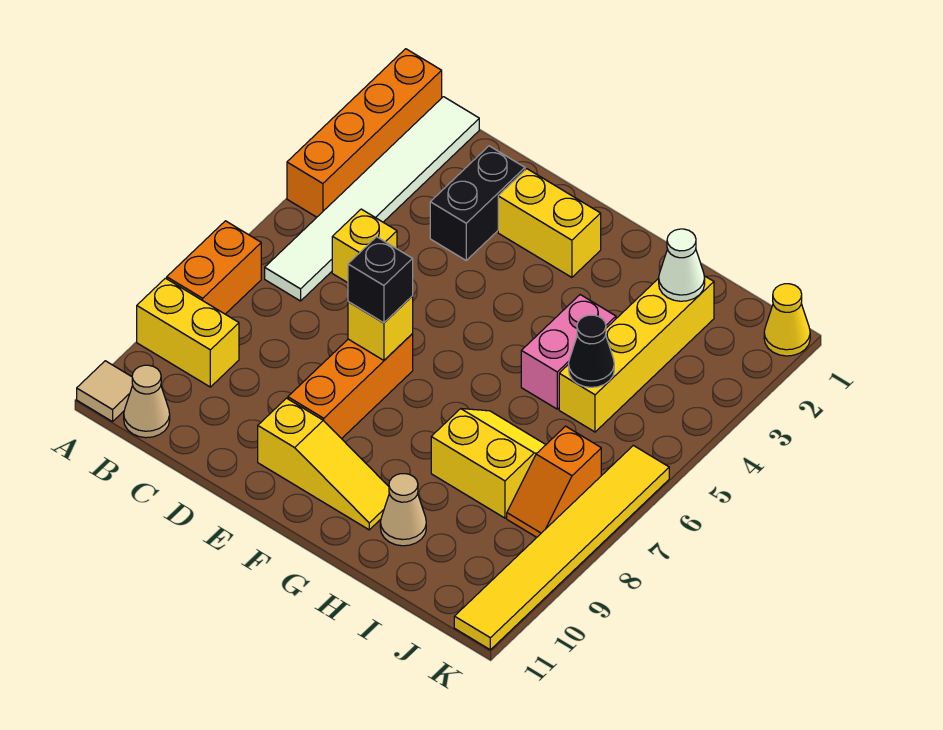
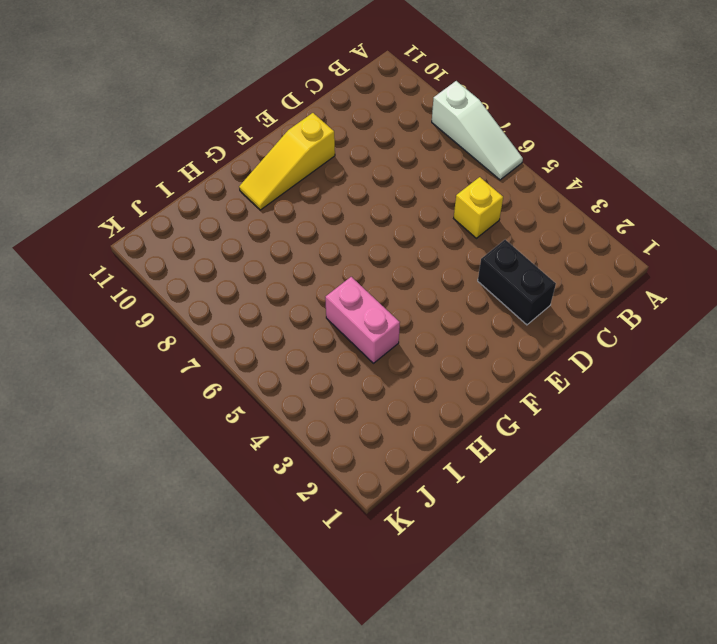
white slope A6:A8 level 1 top 8 -> orange brick A7:A8 level 1
none -> orange brick A1:A4 level 1
none -> yellow brick A9:B9 level 1
none -> tan tile A11 level 1

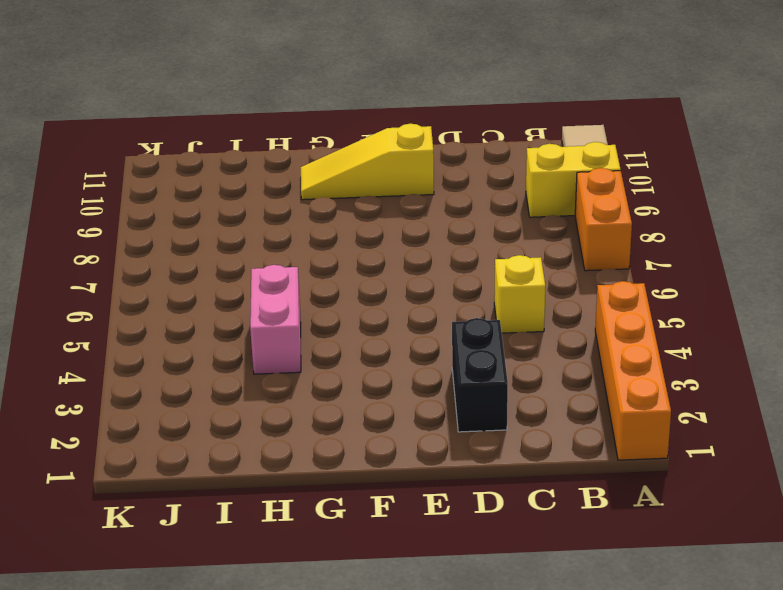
none -> white tile B1:B6 level 1
none -> tan cone B11 level 1
none -> yellow brick E2:F2 level 1

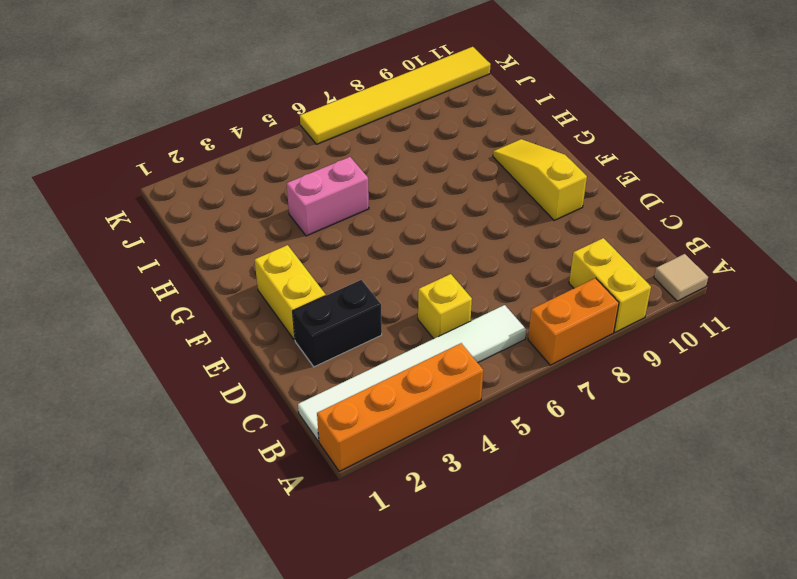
none -> tan cone B11 level 1
none -> orange brick E7:E9 level 1
none -> yellow slope H7:I8 level 1 top 8

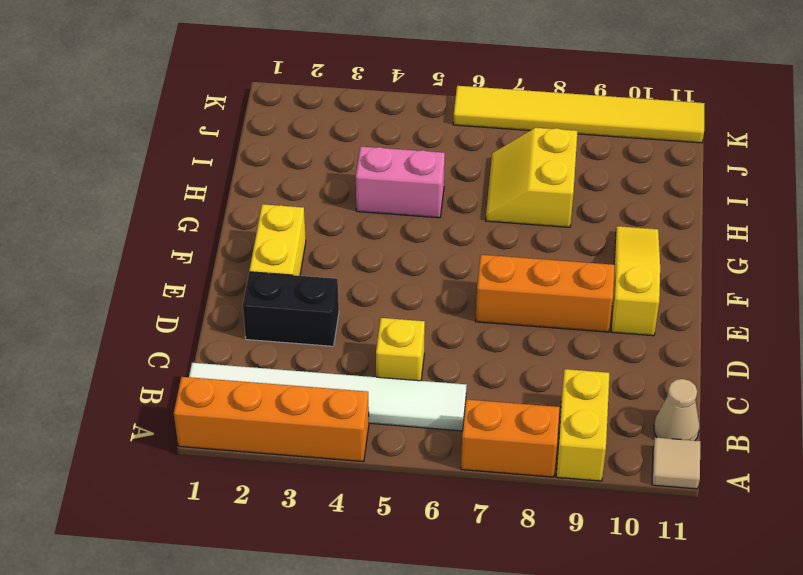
none -> tan cone H10 level 1
none -> yellow brick I2:I5 level 1
none -> orange slope J7:J8 level 1 top 7

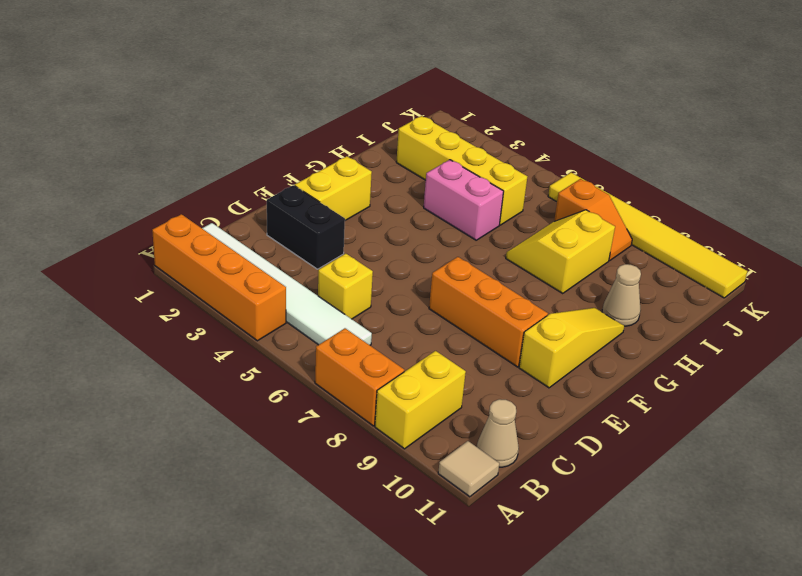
none -> yellow cone K1 level 1
none -> yellow brick E7 level 2
none -> white cone I2 level 2

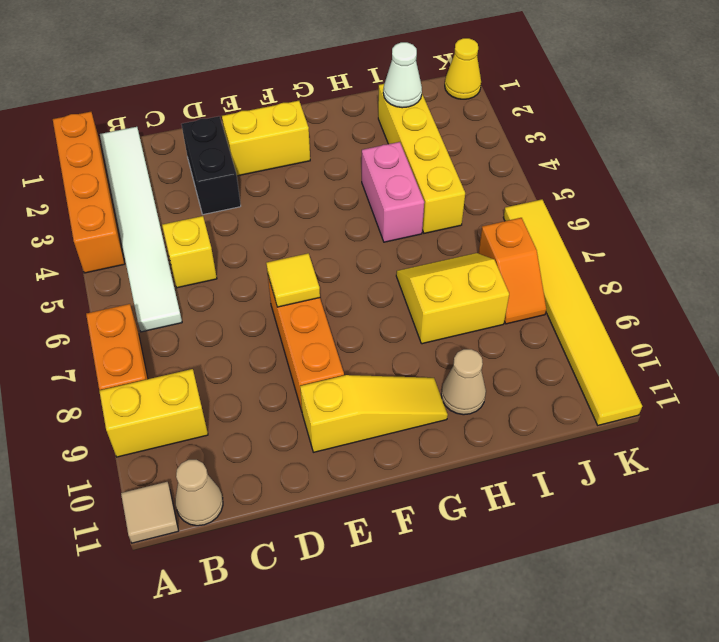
yellow tile E7 level 2 -> yellow brick E7 level 2
none -> black cone I5 level 2
none -> black brick E7 level 3

